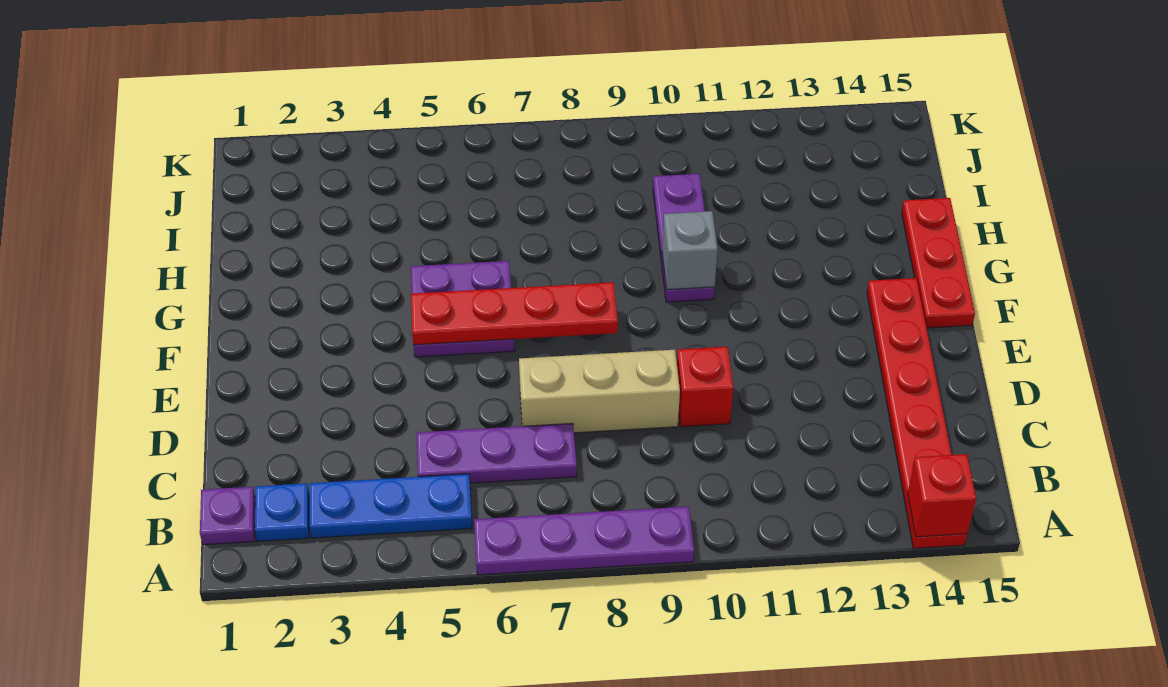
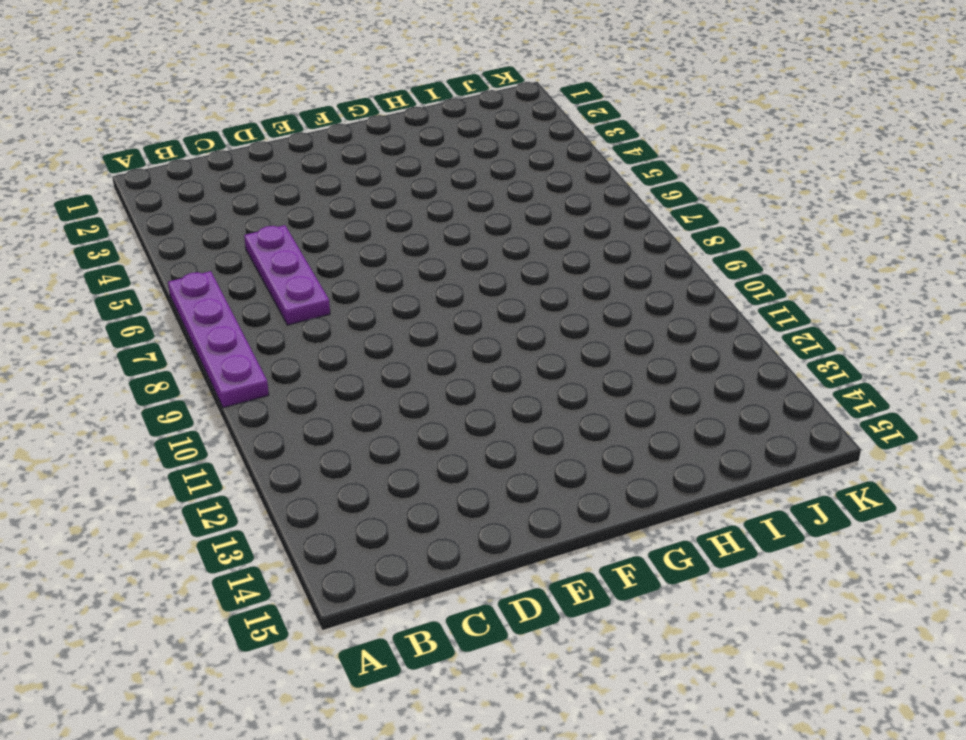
none -> red plate A14:F14 level 1
none -> purple plate B1 level 1
none -> blue plate B2 level 1

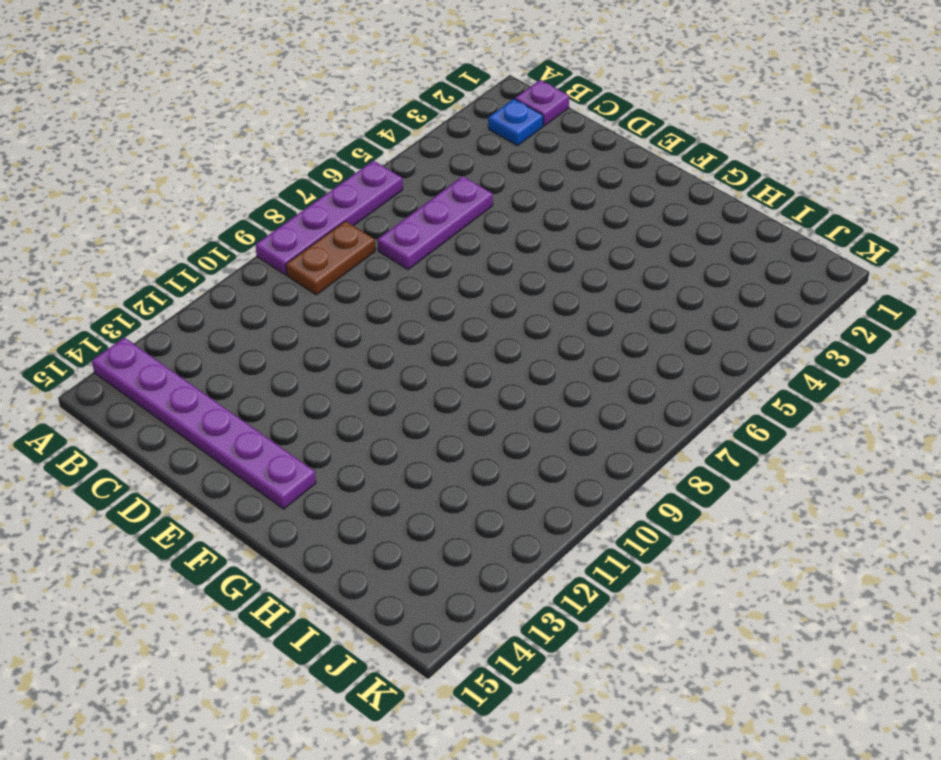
purple plate A14:F14 level 1 -> red plate A14:F14 level 1
brown plate B8:B9 level 1 -> none
none -> blue plate B3:B5 level 1
none -> tan brick D7:D9 level 1
none -> red brick D10 level 1

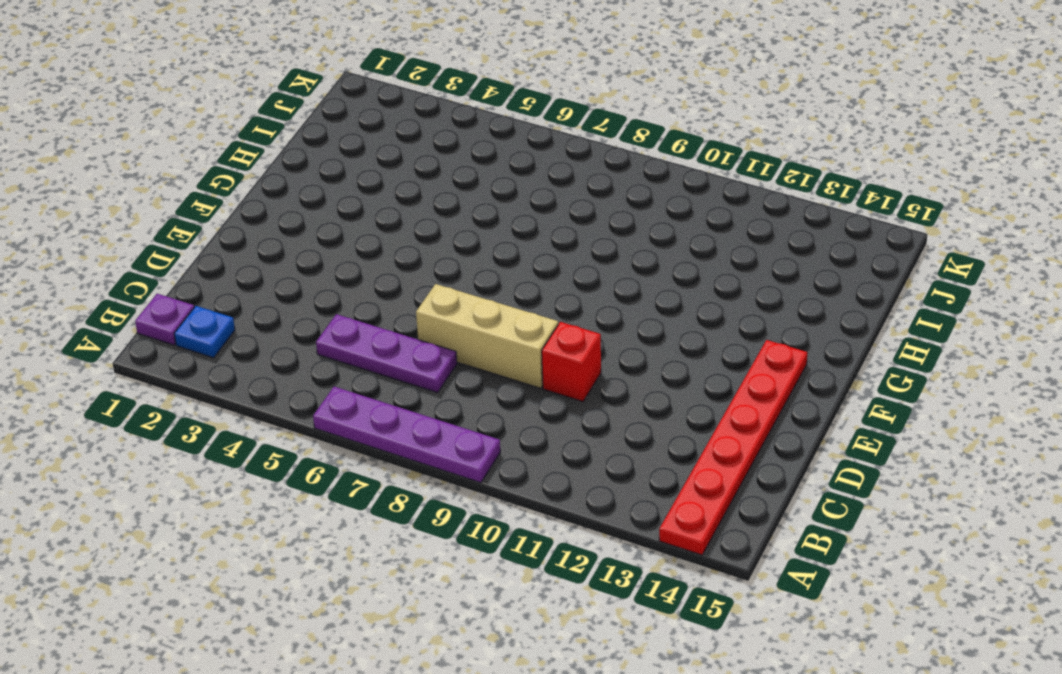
none -> blue plate B3:B5 level 1
none -> purple plate F5:G6 level 1
none -> red plate F15:H15 level 1

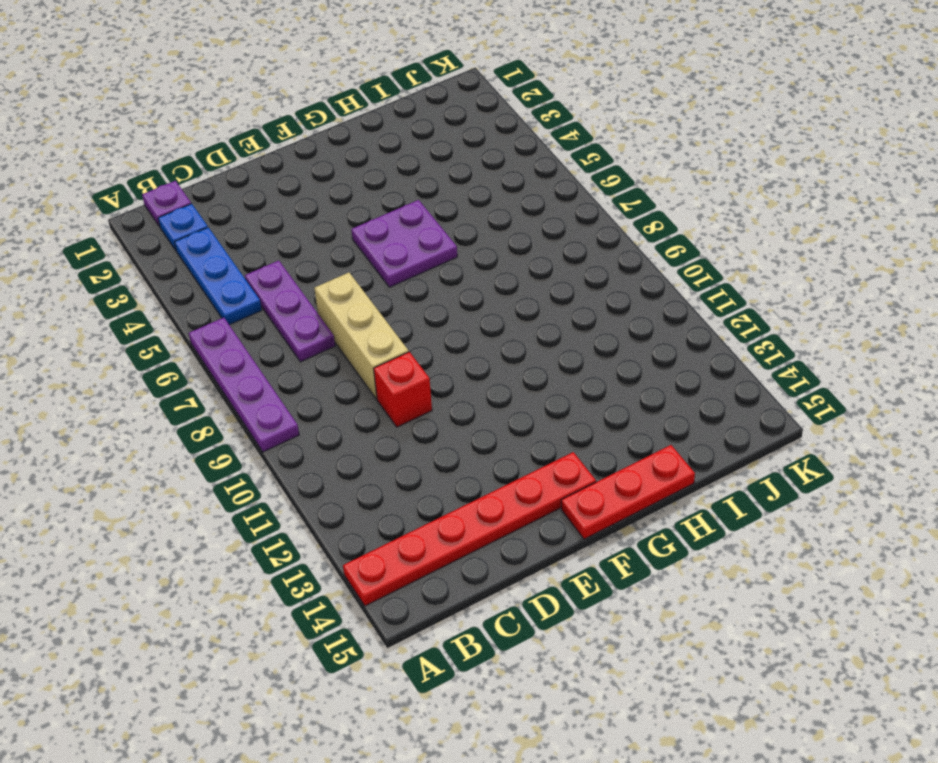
none -> purple plate G10:I10 level 1
none -> red brick A14 level 2
none -> red plate F5:F8 level 2

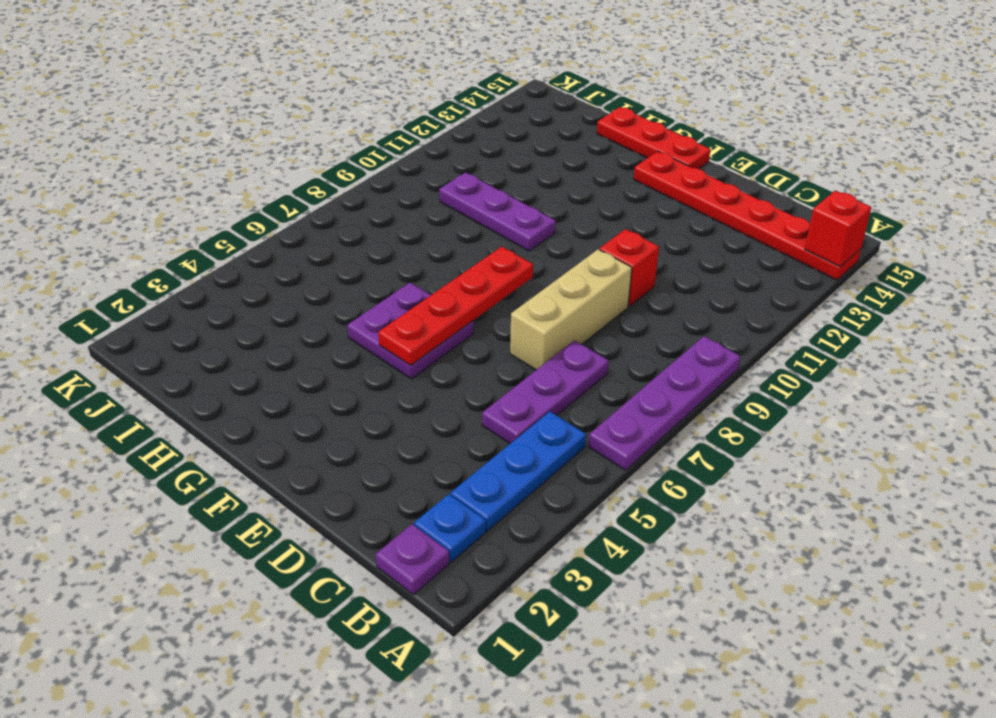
none -> grey brick G10 level 2

